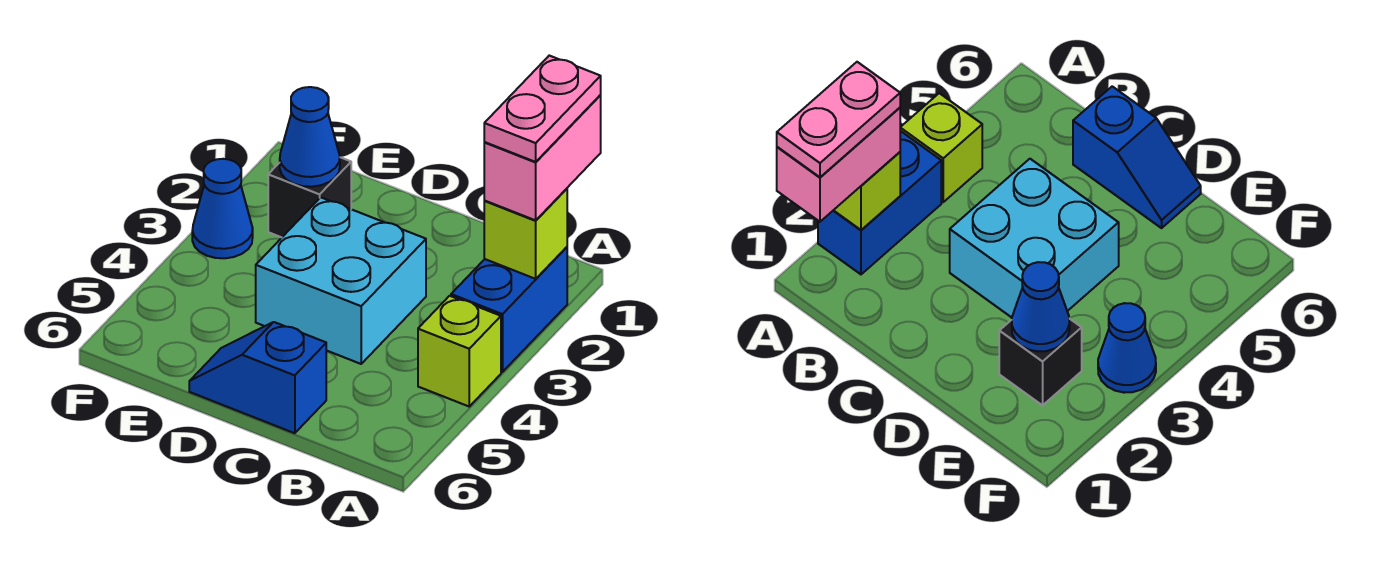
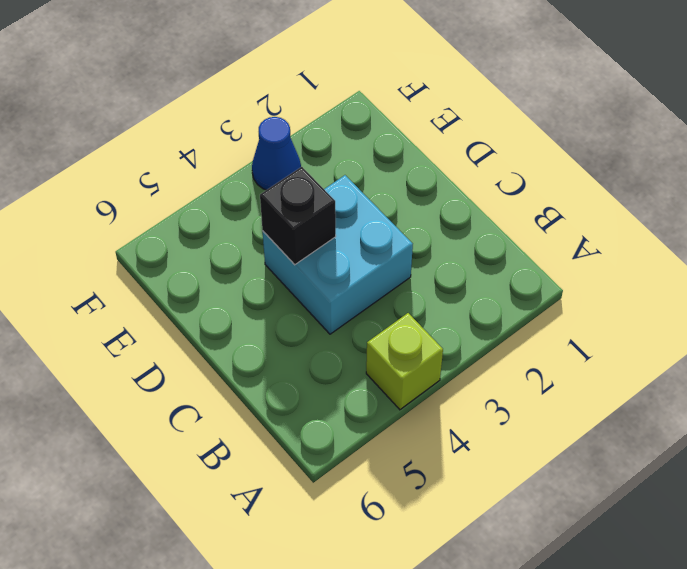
black brick D4 level 2 -> black brick E2 level 1
none -> blue brick A2:A3 level 1
none -> blue slope C6:D6 level 1 top C

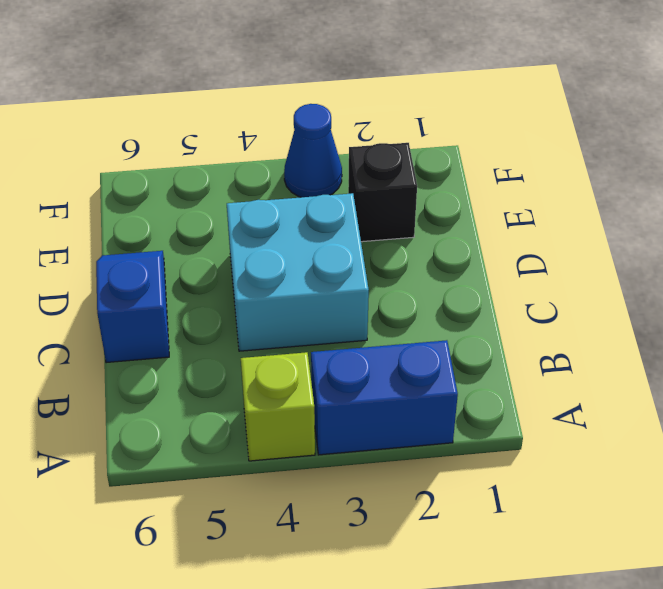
none -> lime brick A2 level 2
none -> blue cone E2 level 2

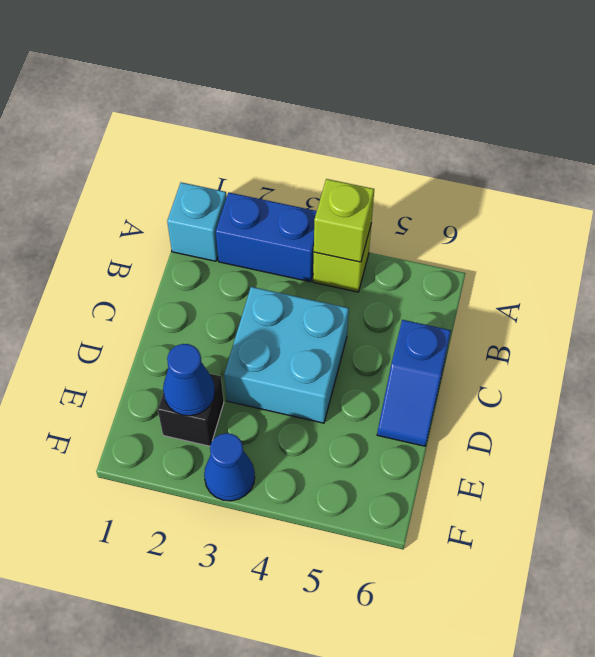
cyan brick A1 level 1 -> none
lime brick A4 level 2 -> lime brick A2 level 2
none -> pink brick A1:A2 level 3
none -> pink plate A1:A2 level 4

